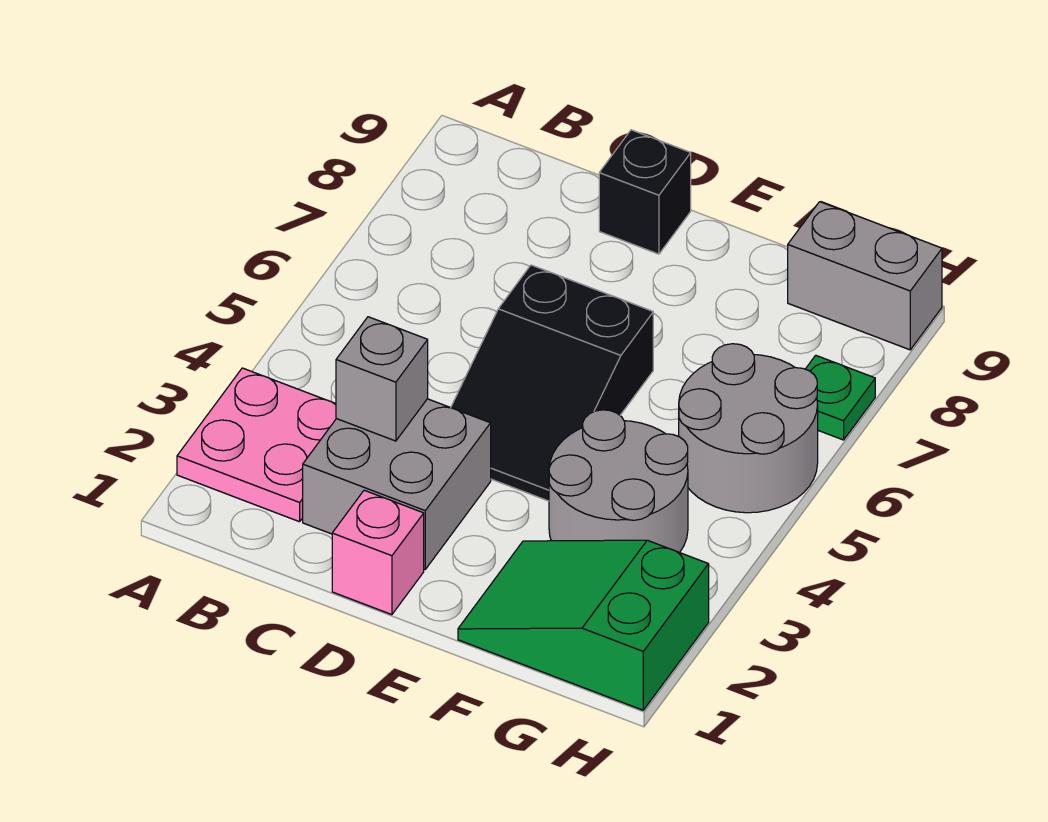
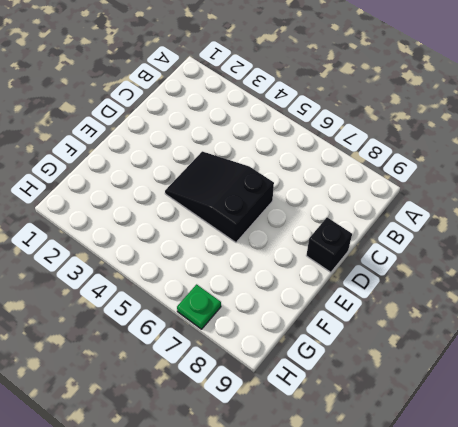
none -> pink plate A2:B3 level 1
none -> grey brick C2:D3 level 1

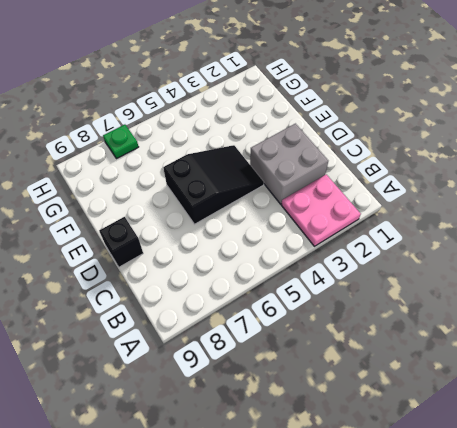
none -> pink brick D1 level 1
none -> green slope F1:H2 level 1 top H

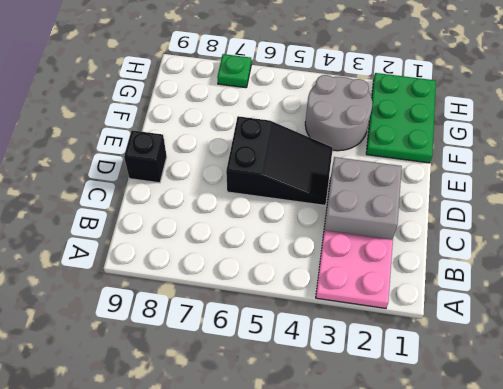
green plate F1:H2 level 1 -> green slope F1:H2 level 1 top H
none -> pink brick D1 level 1
none -> grey round brick G5:H6 level 1

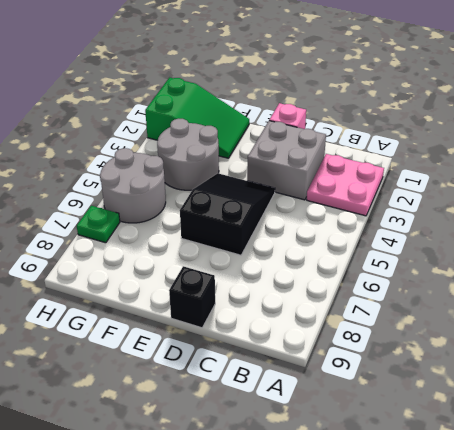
none -> grey brick G9:H9 level 1
none -> grey brick C3 level 2

